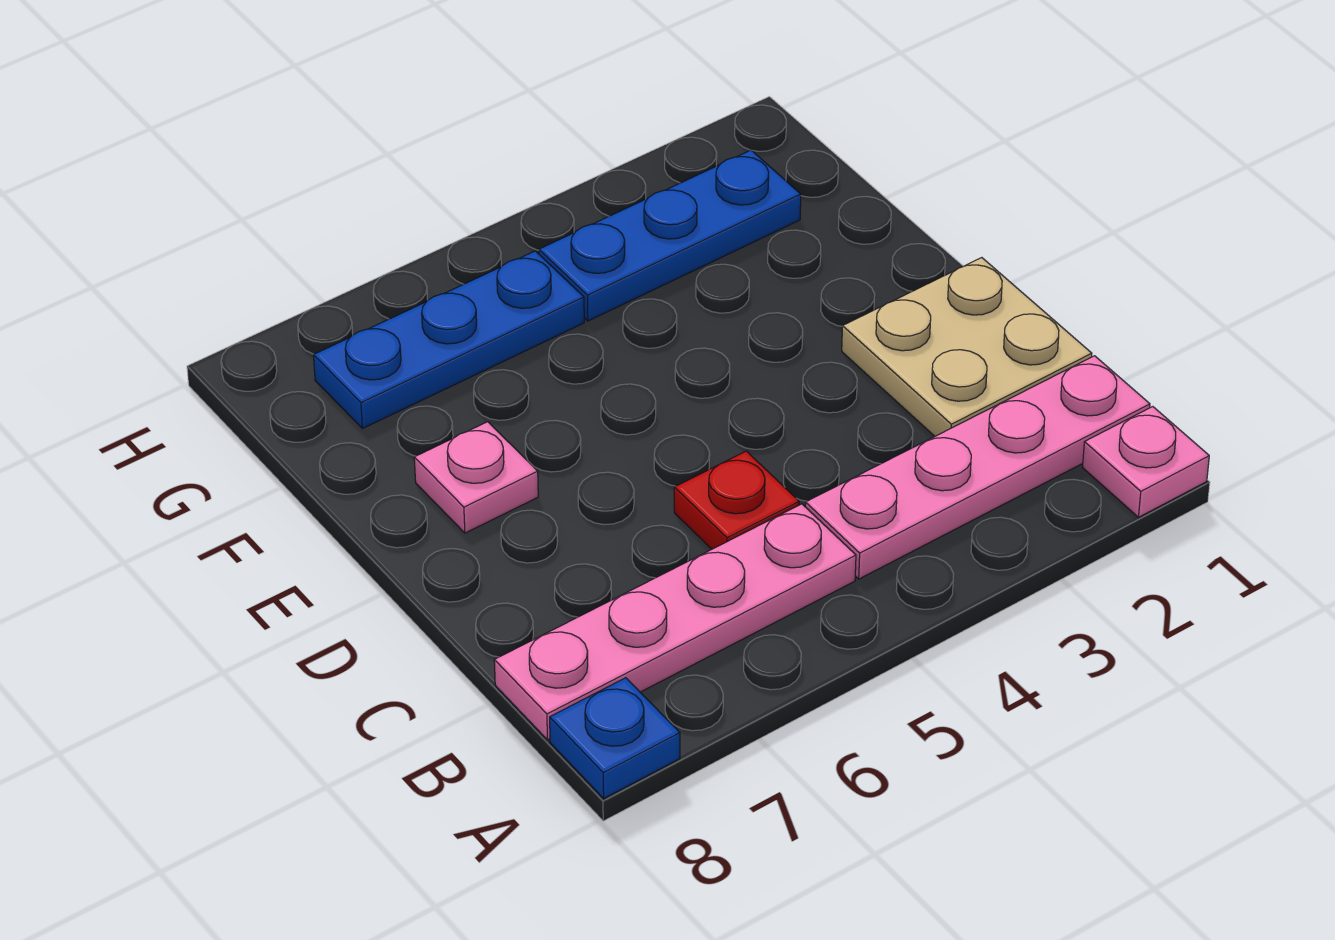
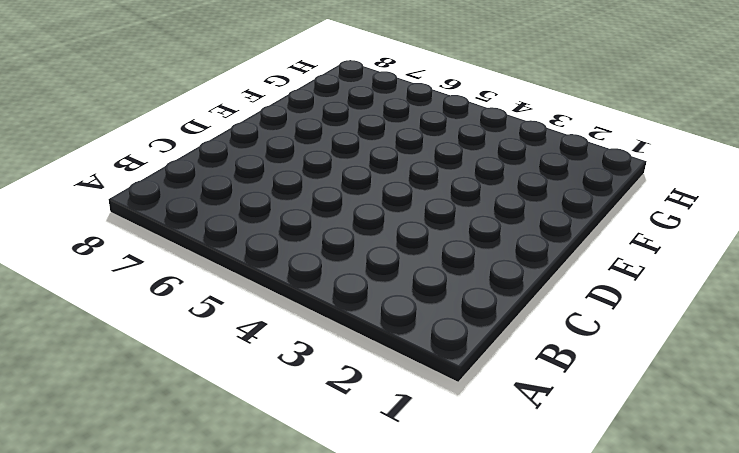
none -> pink plate A1 level 1
none -> blue plate A8 level 1

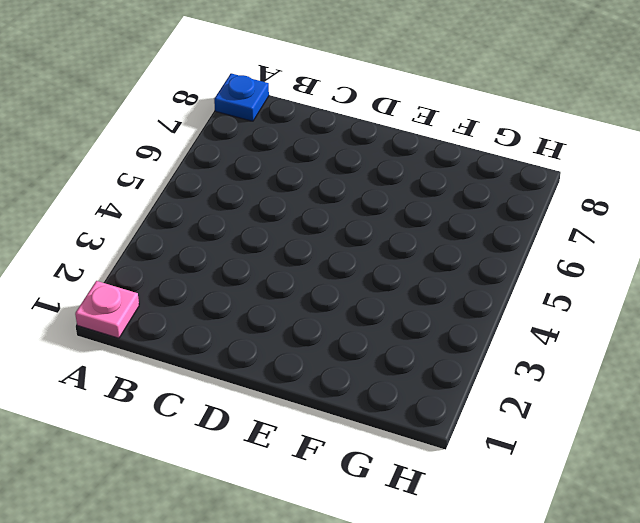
none -> pink plate B1:B4 level 1
none -> pink plate B5:B8 level 1

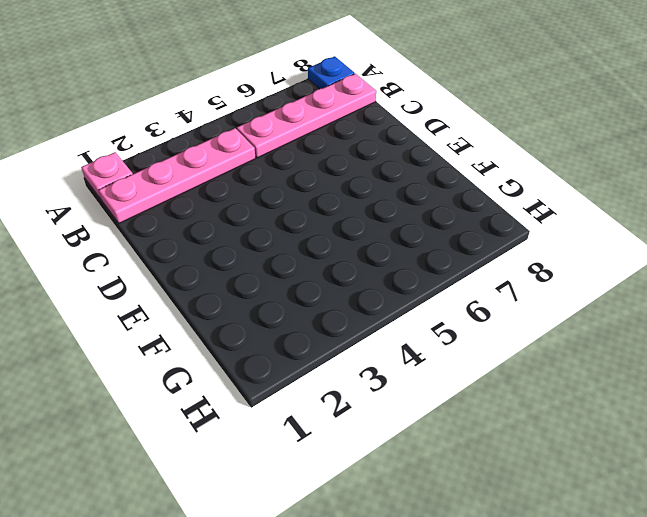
none -> tan plate C1:D2 level 1
none -> red plate C5 level 1

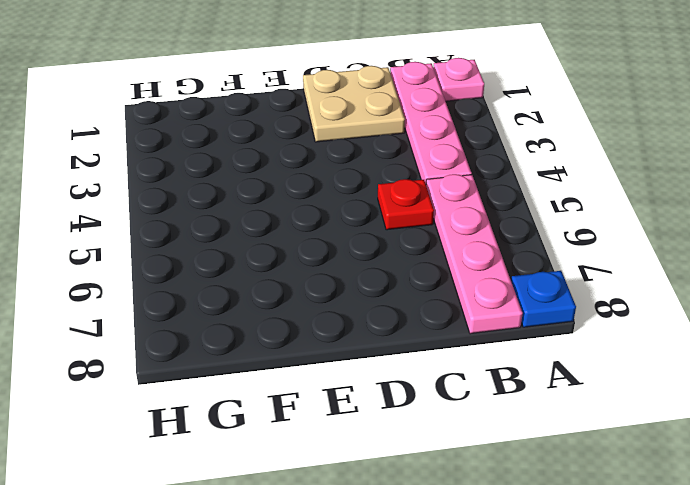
none -> pink plate E7 level 1
none -> blue plate G2:G4 level 1

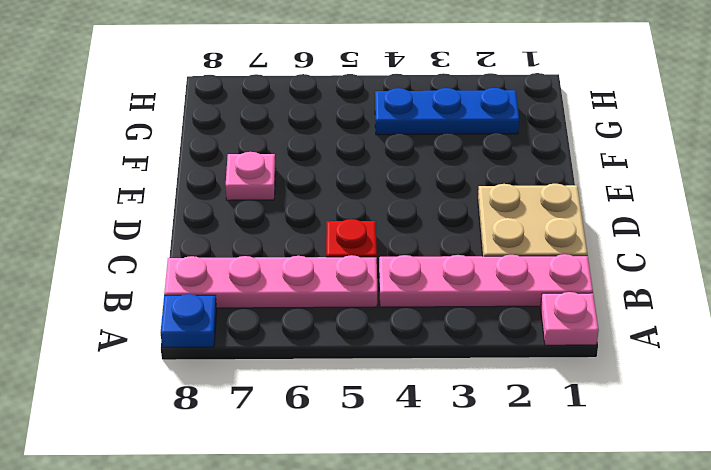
none -> blue plate G5:G7 level 1

